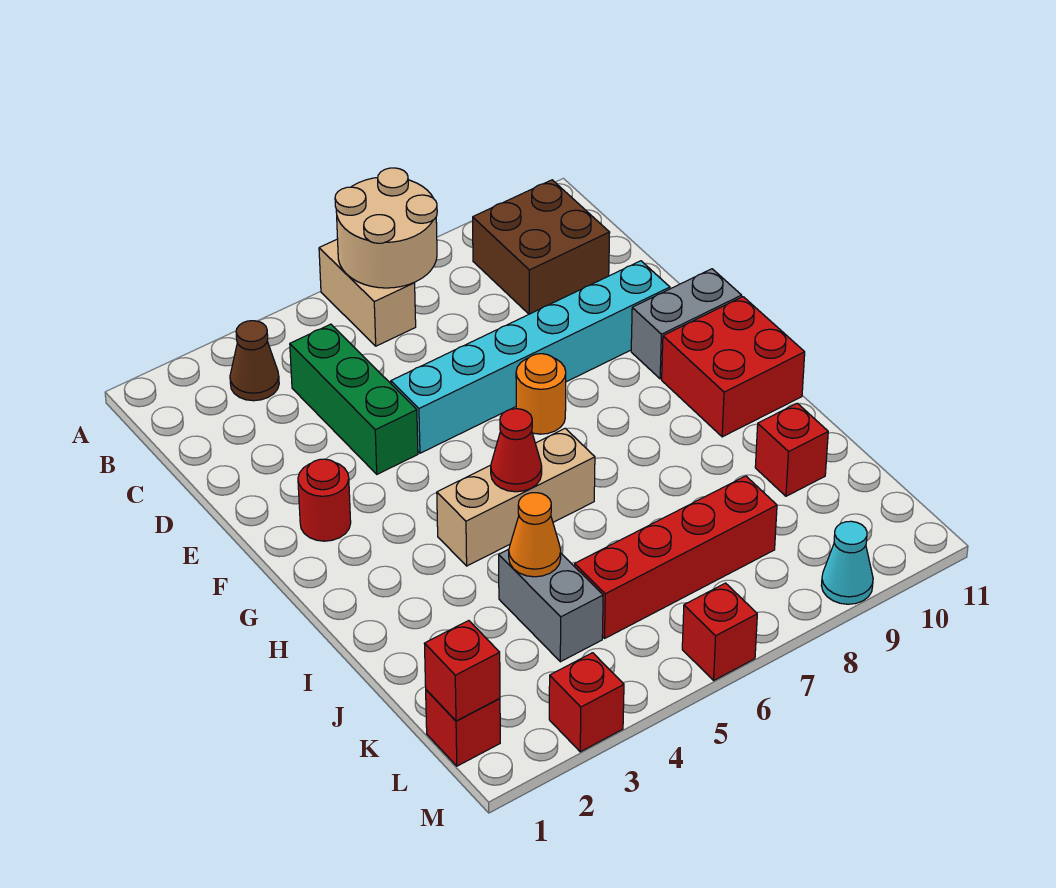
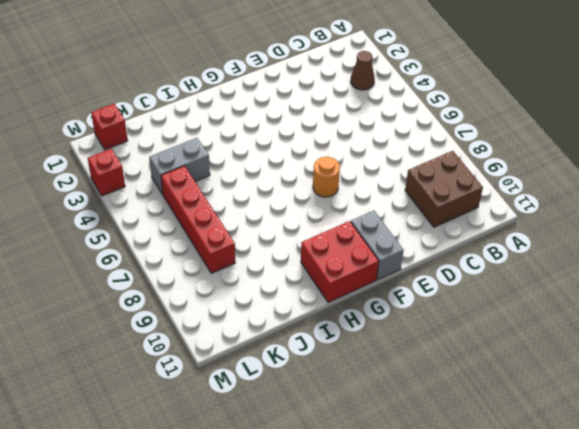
none -> tan brick A6:B6 level 1
none -> green brick C4:E4 level 1
none -> cyan brick E5:E10 level 1

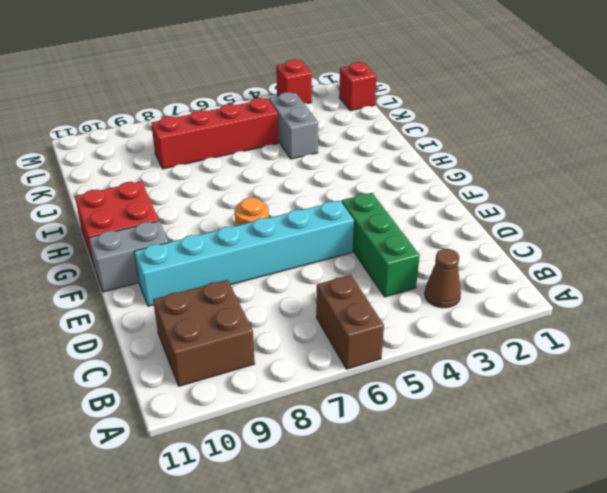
brown brick A6:B6 level 1 -> tan brick A6:B6 level 1
none -> red round brick F2 level 1
none -> tan brick H4:H6 level 1
none -> red brick J10 level 1

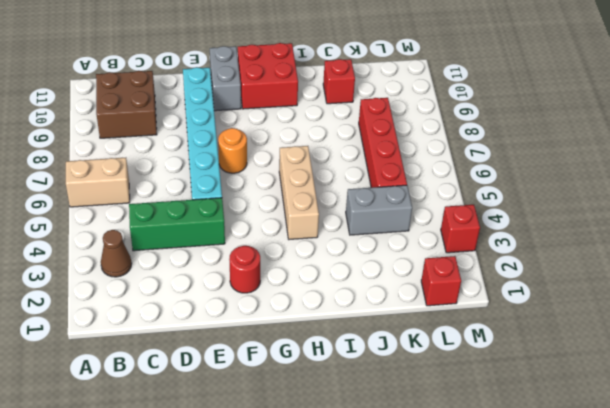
none -> red brick M6 level 1
none -> cyan cone M9 level 1
none -> tan round brick A6:B7 level 2

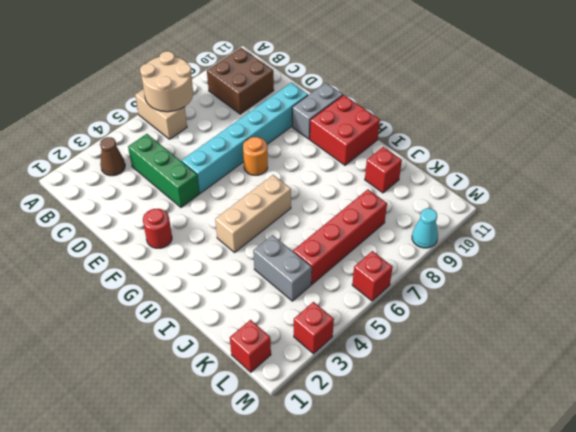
none -> red cone H5 level 2
none -> orange cone J4 level 2
none -> red brick L1 level 2

